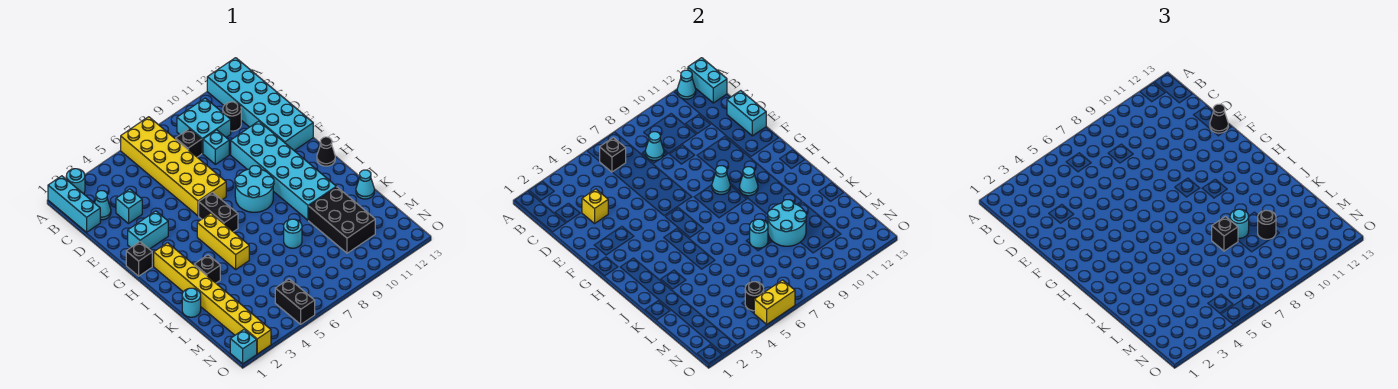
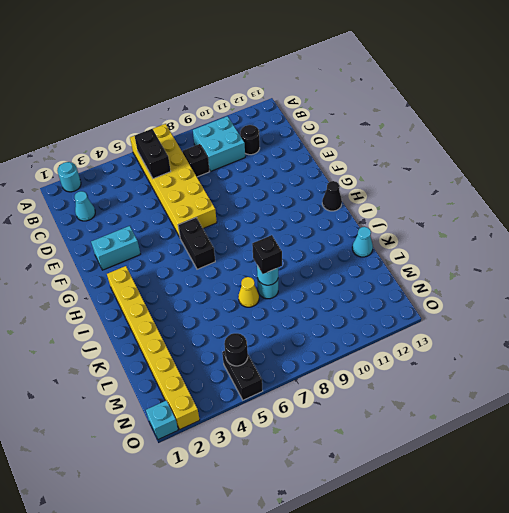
black brick B6:C6 level 2 -> black brick B6 level 2
yellow cone K7 level 1 -> none
none -> cyan brick A1:C1 level 1
none -> cyan brick A12:F13 level 1
none -> cyan brick D3 level 1
none -> cyan brick D9 level 1

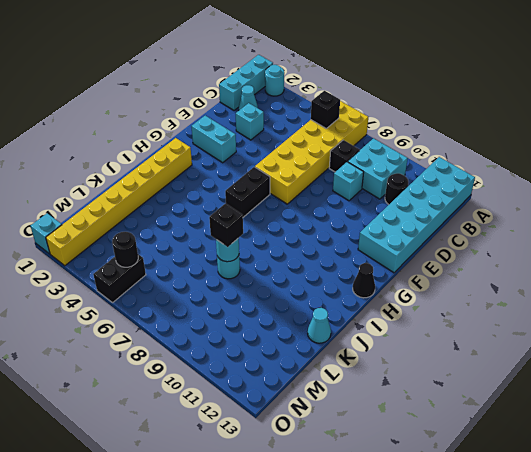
none -> cyan brick E10:J11 level 1
none -> black brick G1 level 1
none -> cyan round brick G8:H9 level 1
none -> yellow brick H5:J5 level 1

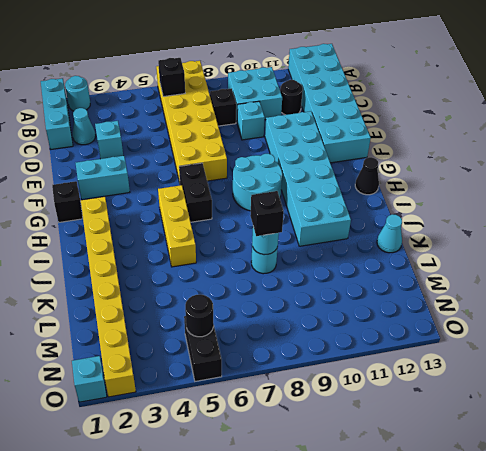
none -> black brick J3 level 1
none -> cyan round brick K1 level 1
none -> black brick K10:M11 level 1
none -> cyan cone A12 level 2

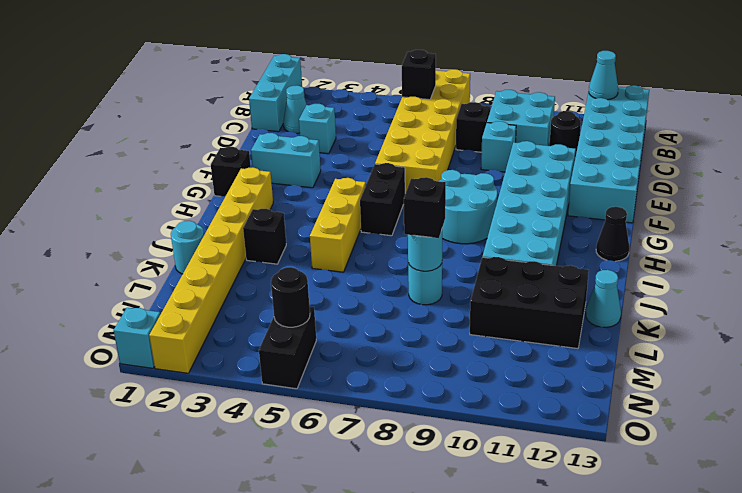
black brick K10:L12 level 1 -> black brick K10:M11 level 1
none -> cyan round brick A2 level 1
none -> cyan brick A13:B13 level 2
none -> cyan cone C8 level 2
none -> yellow brick D3 level 2

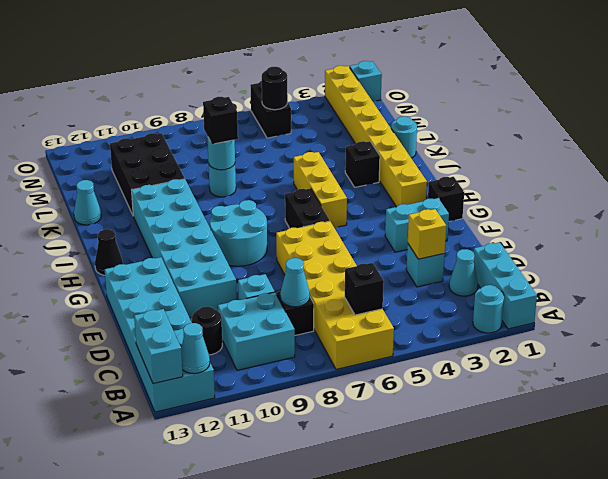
none -> cyan brick D13:E13 level 2
none -> cyan cone G9 level 2
none -> cyan cone H10 level 2
none -> cyan round brick K9:L10 level 2

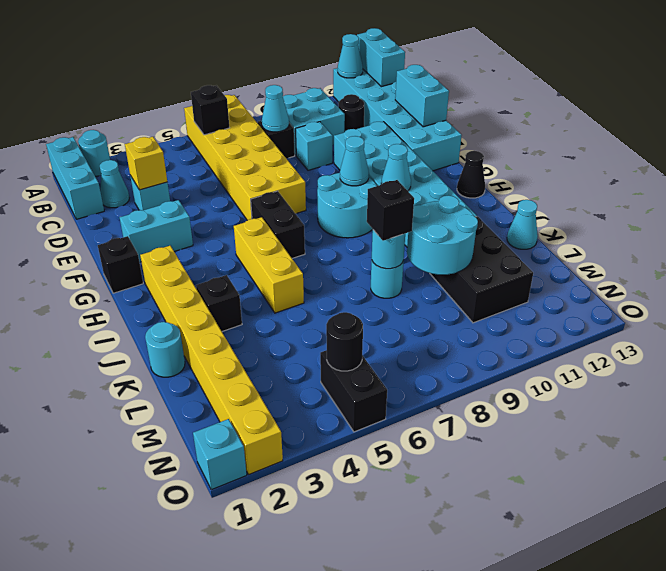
none -> yellow brick O5:O6 level 2
none -> black cone E13 level 3
none -> cyan round brick K9 level 3
none -> black round brick L10 level 3

